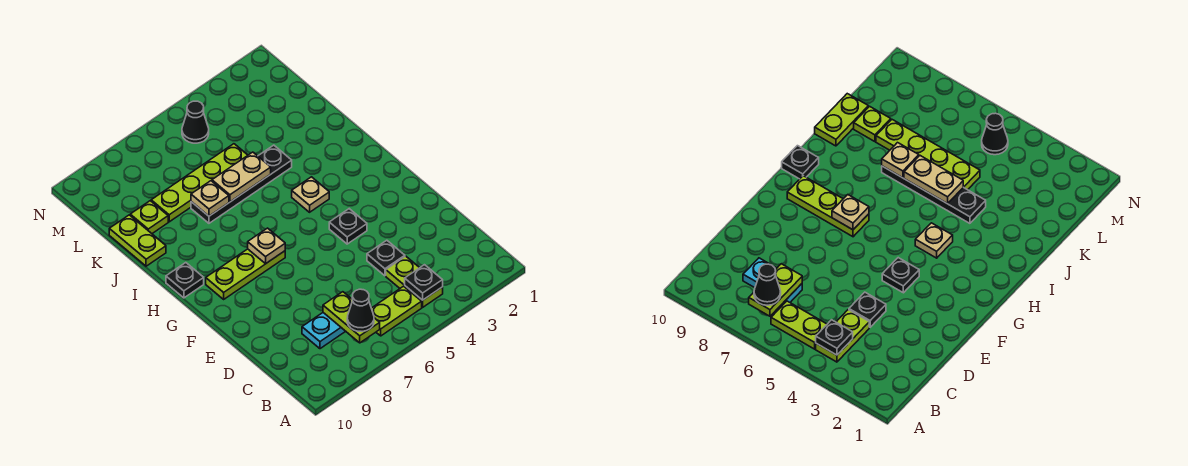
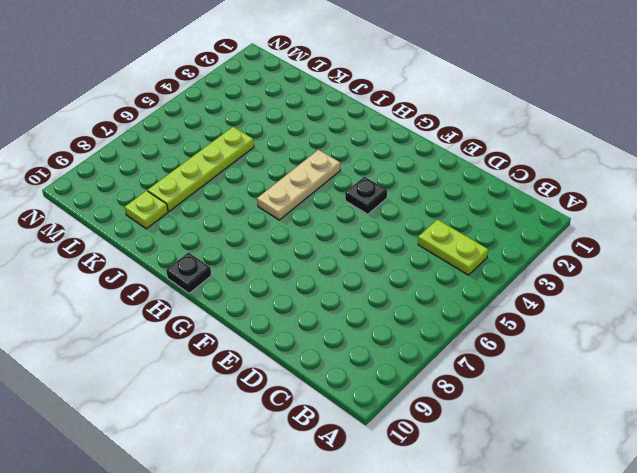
tan plate H4:H6 level 1 -> tan plate H4 level 1
none -> lime plate B5:B6 level 1
none -> cyan plate C7:C8 level 1
none -> black plate D4 level 1

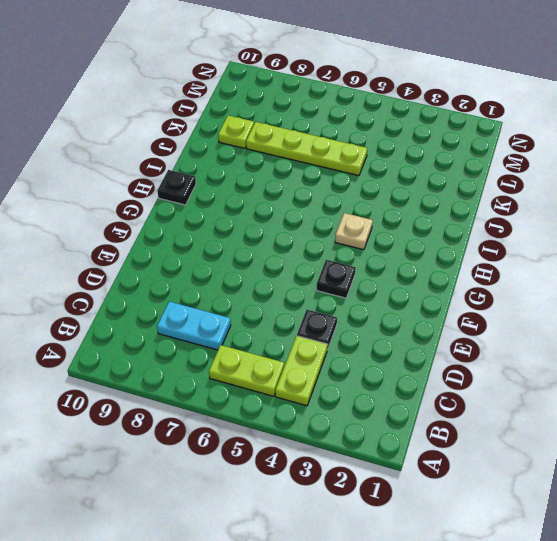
none -> lime plate G7:G9 level 1
none -> black plate J4:J7 level 1
none -> lime plate J10:K10 level 1

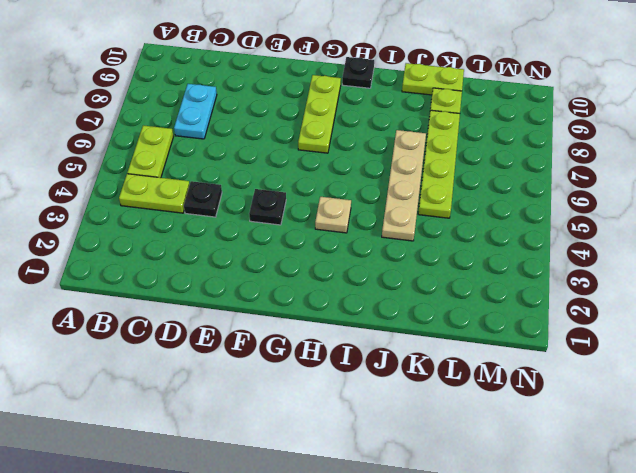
tan plate J4:J7 level 1 -> black plate J4:J7 level 1
none -> black cone M5 level 1
none -> black plate B4 level 2
none -> lime plate B7:C7 level 2

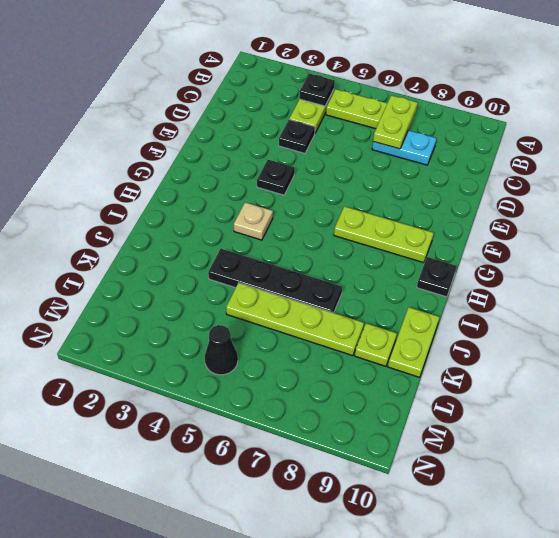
none -> tan plate G7 level 2
none -> tan plate J5:J6 level 2
none -> tan plate J7 level 2

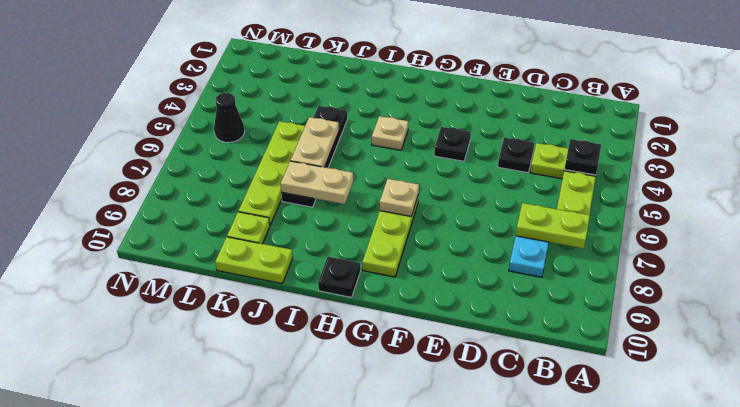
tan plate I7:J7 level 2 -> tan plate J7 level 2
none -> black cone B7 level 3

